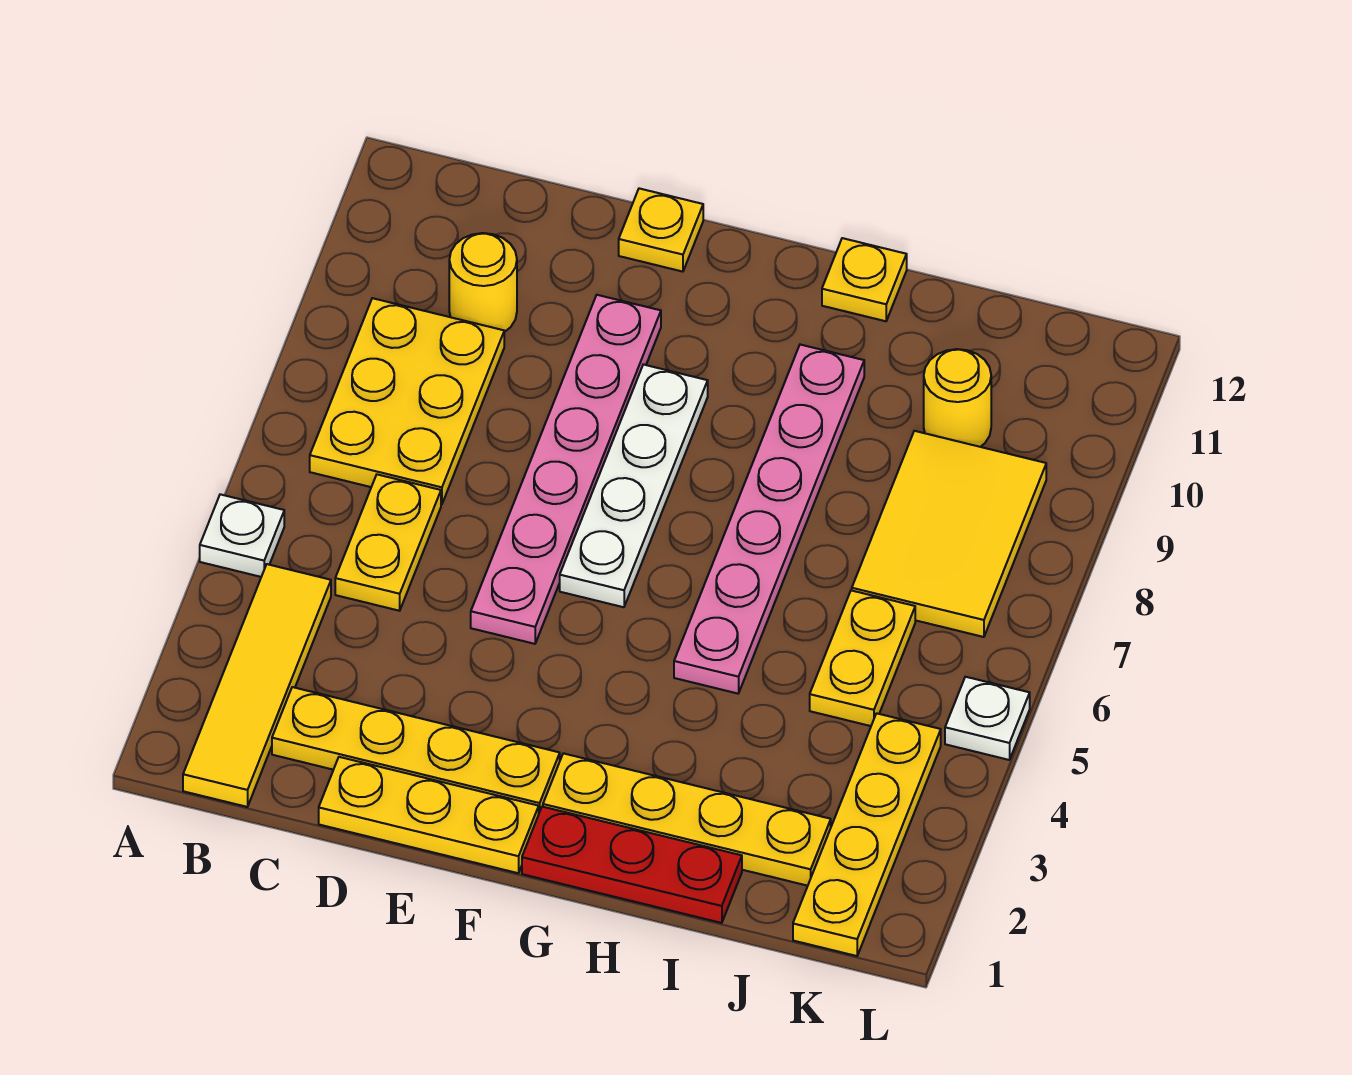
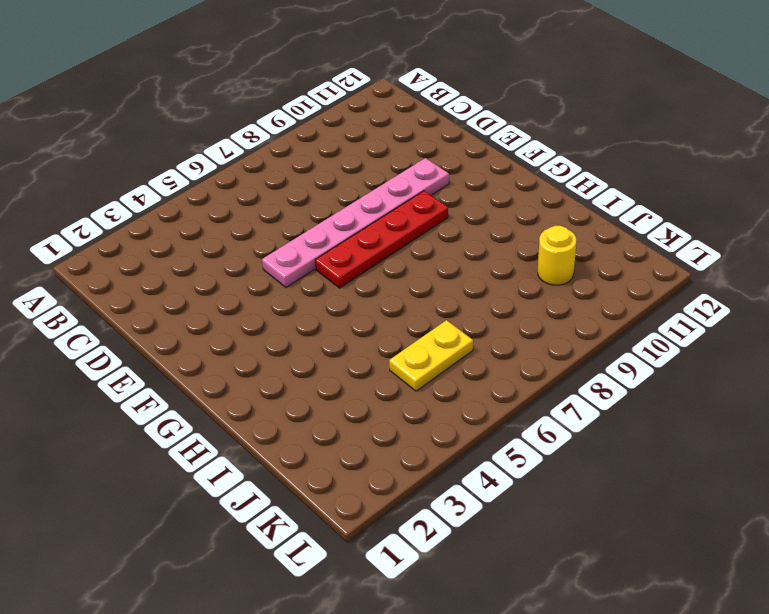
red plate F6:F9 level 1 -> white plate F6:F9 level 1
none -> white plate A5 level 1
none -> yellow tile B1:B4 level 1
none -> yellow plate B7:C9 level 1

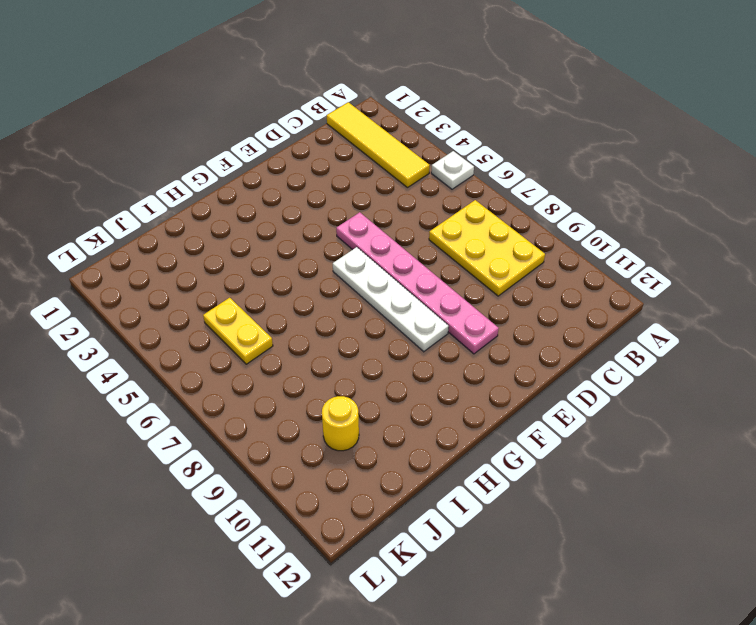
none -> yellow plate C2:F2 level 1
none -> yellow plate C5:C6 level 1
none -> yellow round brick C10 level 1

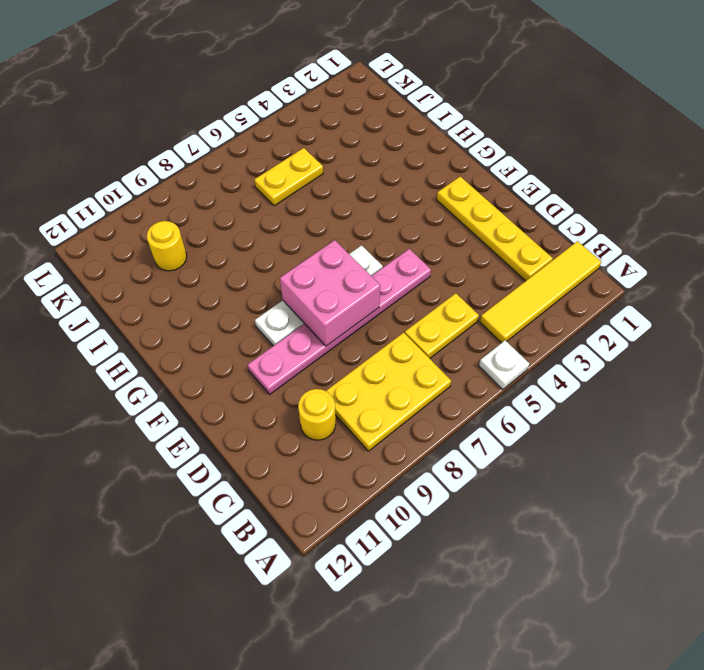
pink brick E7:F8 level 2 -> none
none -> yellow plate D1:F1 level 1
none -> yellow plate E12 level 1
none -> red plate G1:I1 level 1

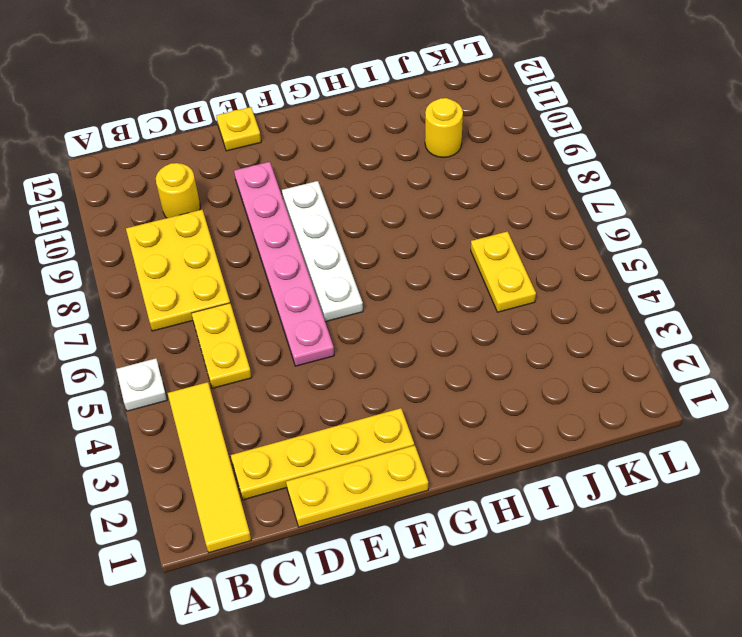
none -> red plate G1:I1 level 1
none -> yellow plate G2:J2 level 1
none -> pink plate H5:H10 level 1

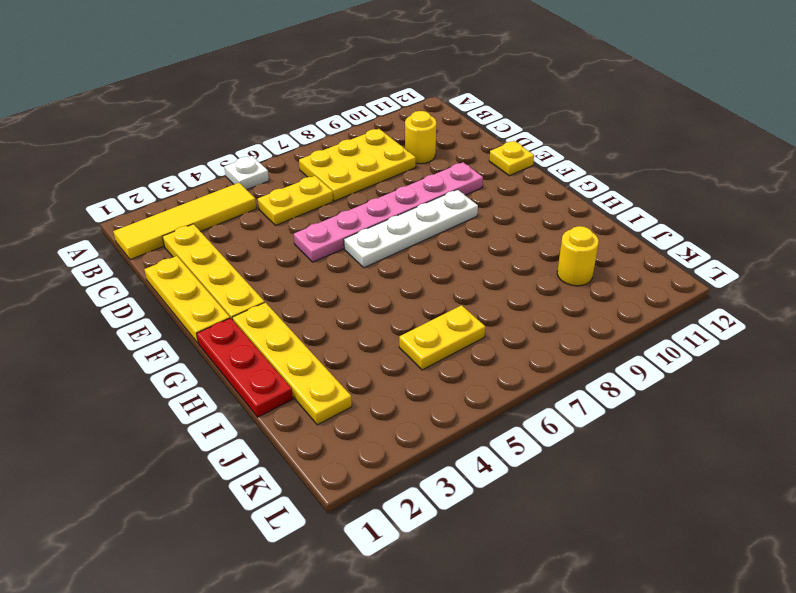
none -> pink plate H5:H10 level 1
none -> yellow plate H12 level 1
none -> yellow tile J7:K9 level 1

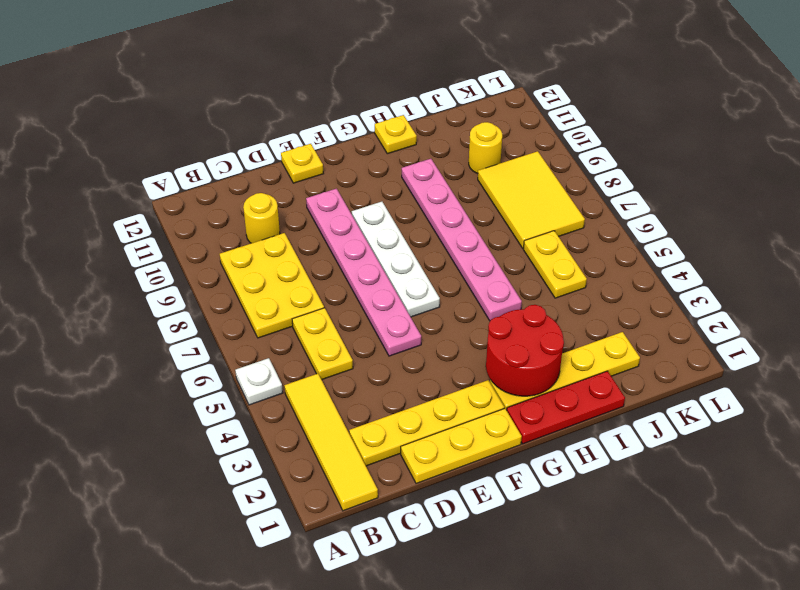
red round brick G2:H3 level 2 -> none
none -> yellow plate K1:K4 level 1
none -> white plate L5 level 1

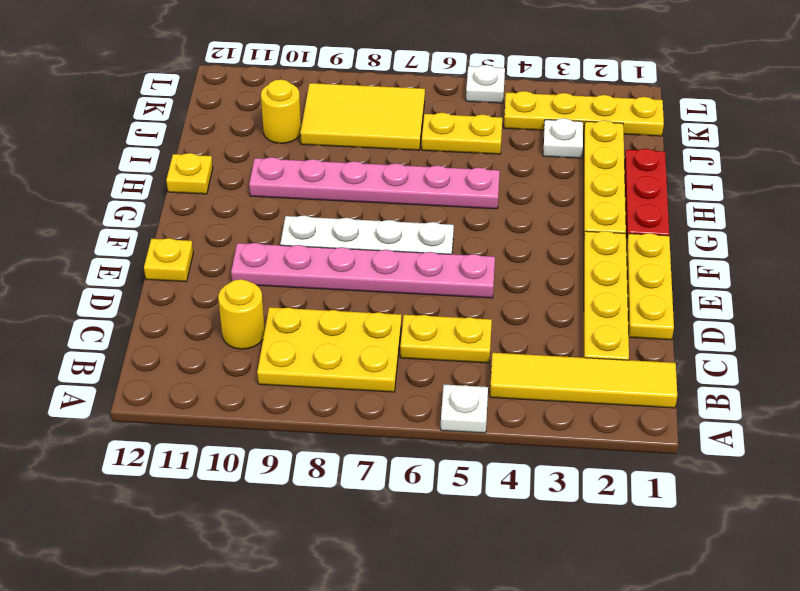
white plate J3 level 1 -> none

